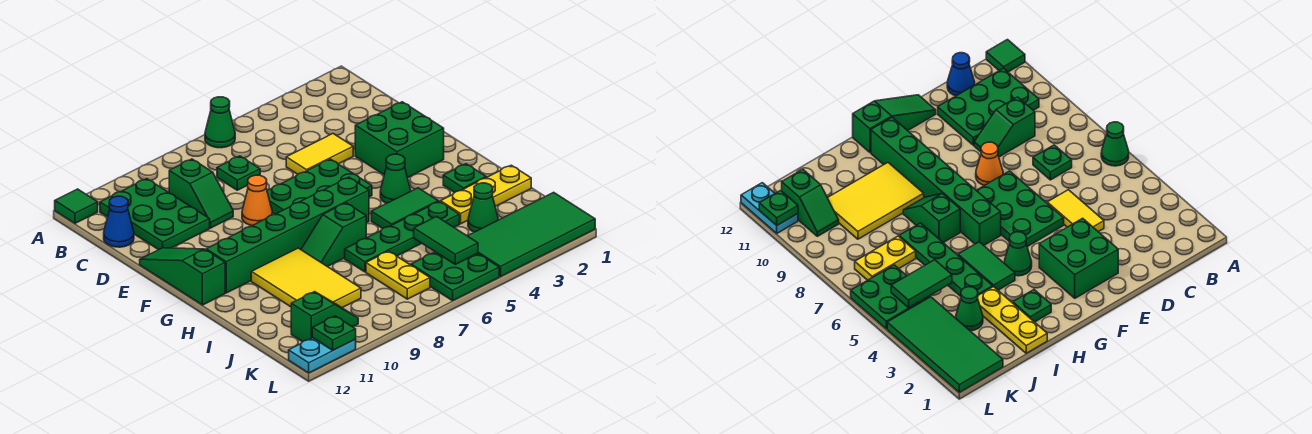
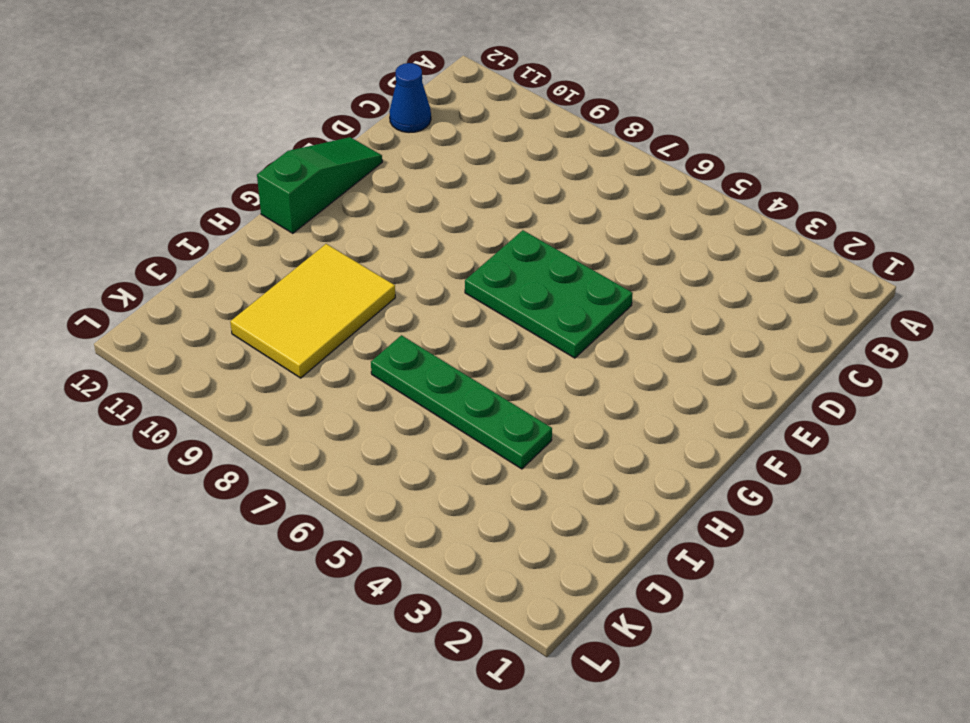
none -> green cone A6 level 1
none -> green tile A12 level 1
none -> green plate B10:D11 level 1

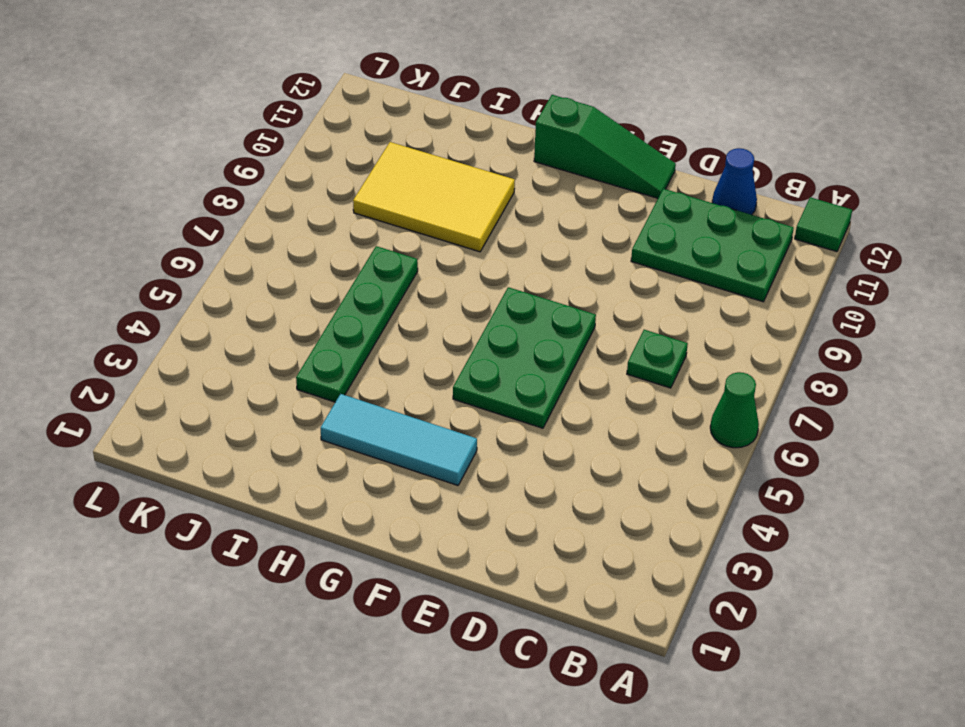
cyan tile F3:H3 level 1 -> green brick E2:F3 level 1
none -> green slope C9:D9 level 1 top C
none -> yellow tile D4:D5 level 1
none -> orange cone E8 level 1

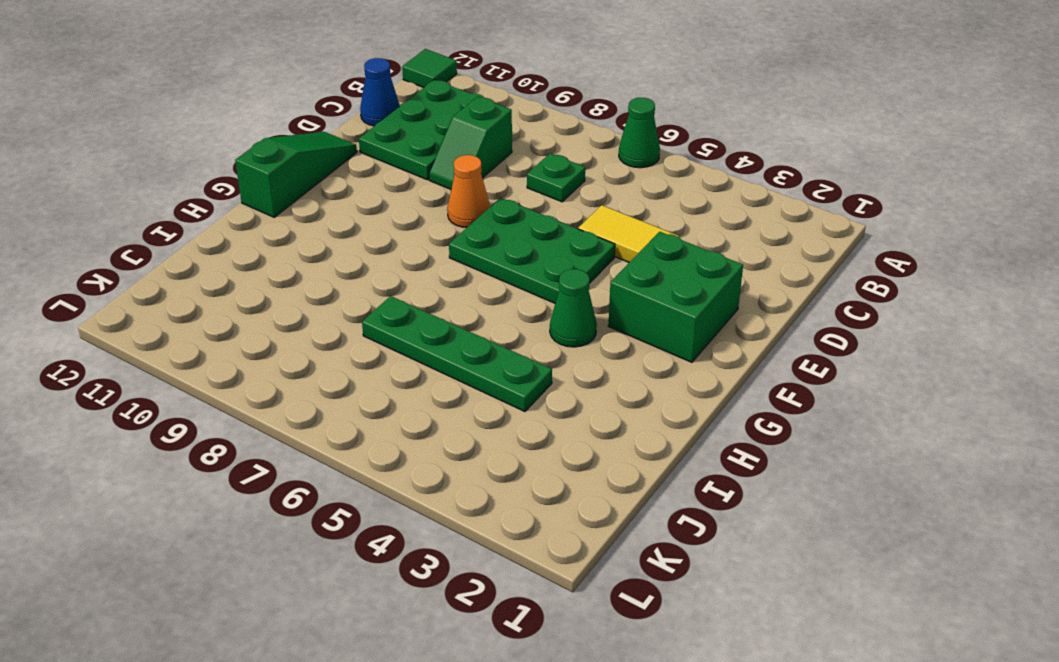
none -> green brick G6:G11 level 1
none -> green plate H2 level 1
none -> green tile H4:H5 level 1

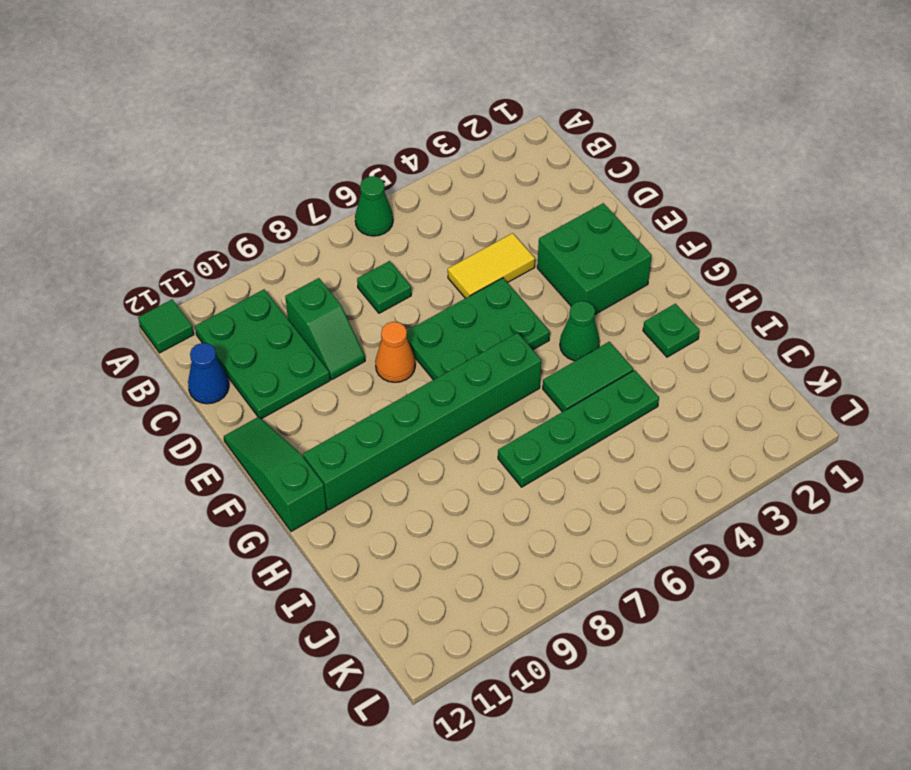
none -> green slope H7:H8 level 1 top 7
none -> yellow tile H9:J10 level 1
none -> yellow plate I1:I3 level 1

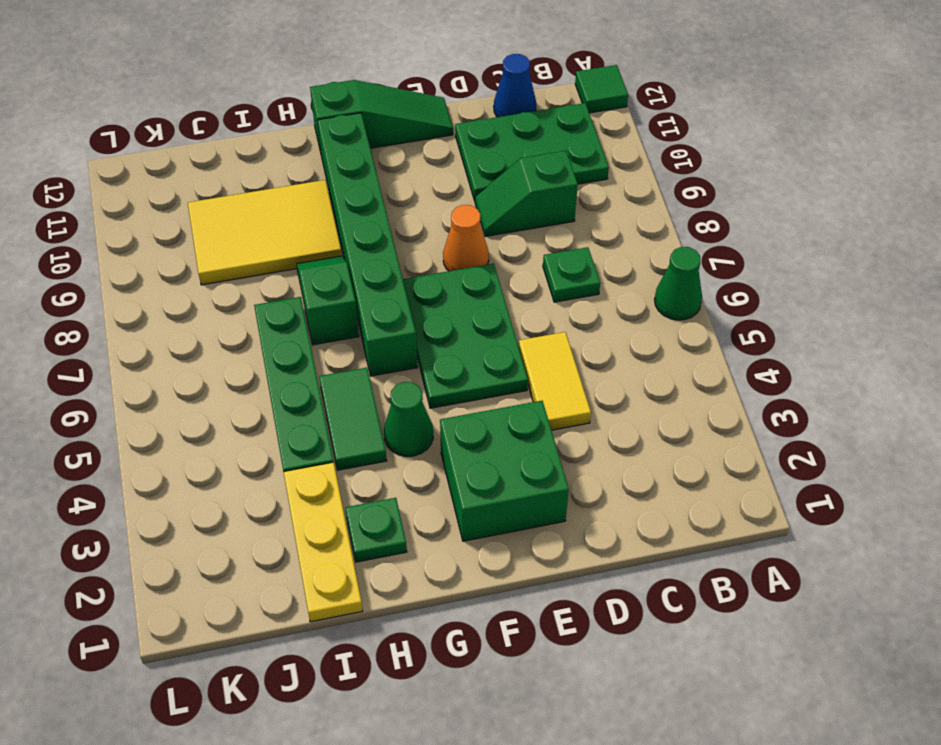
none -> green cone J3 level 1
none -> yellow plate J7:K7 level 1
none -> green tile K1:L4 level 1

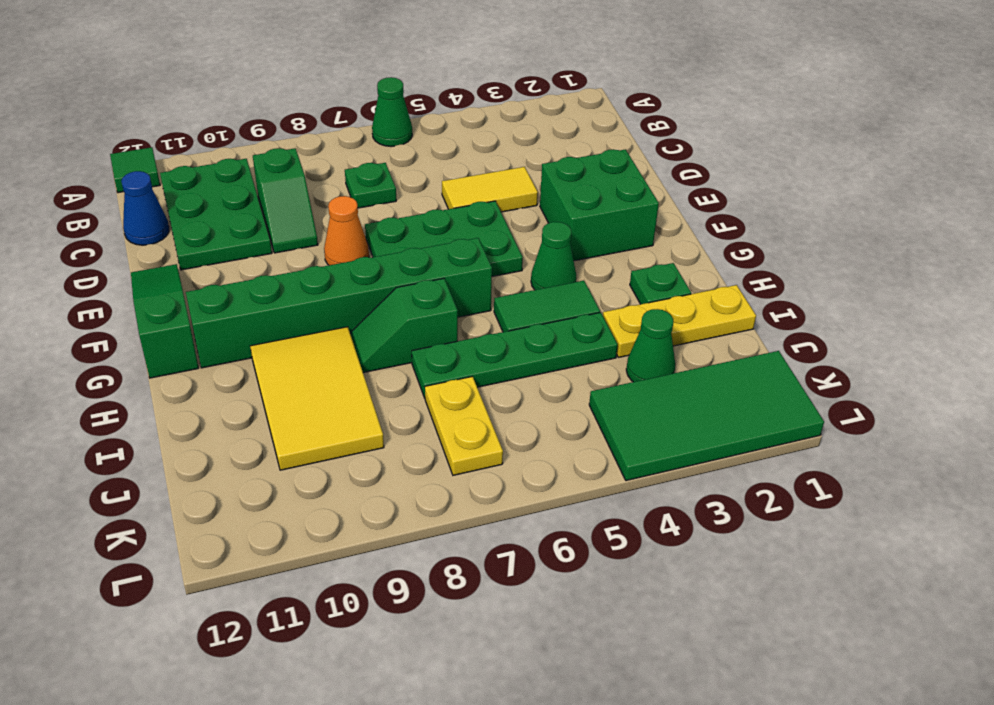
none -> green plate K5:L6 level 1
none -> green slope K10:K11 level 1 top 11
none -> cyan plate L11:L12 level 1

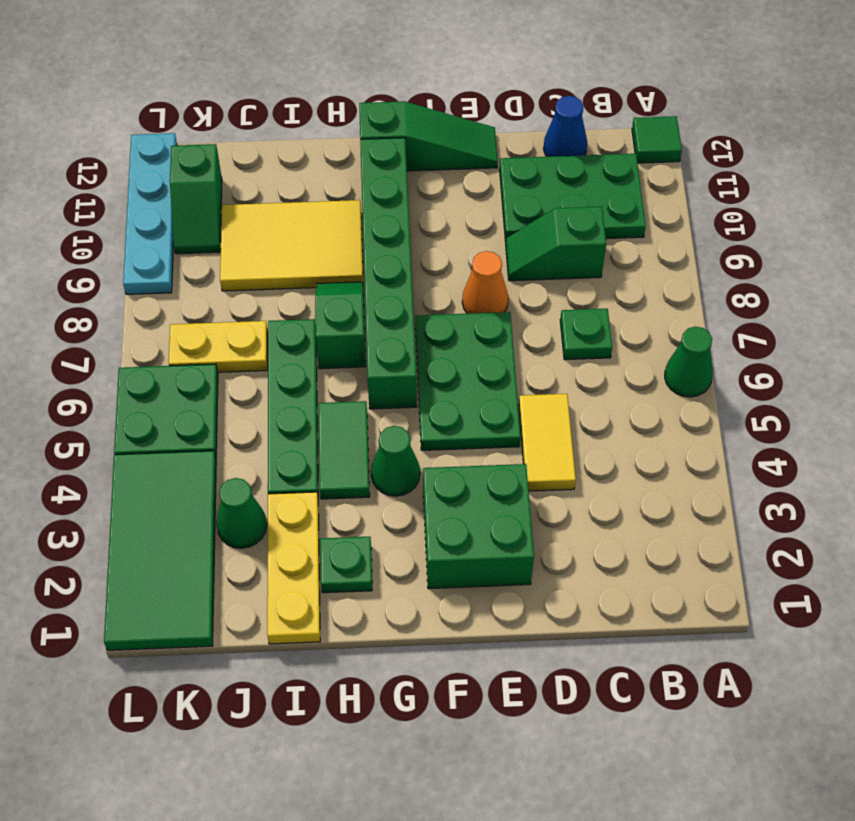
cyan plate L9:L12 level 1 -> cyan plate L11:L12 level 1
none -> green tile J5:K5 level 2
none -> green plate L11 level 2

